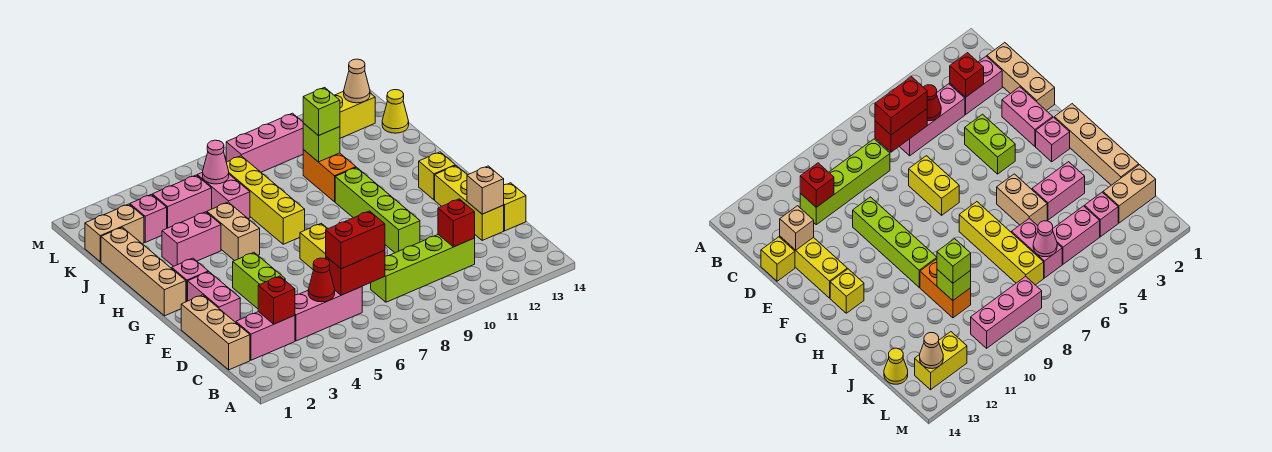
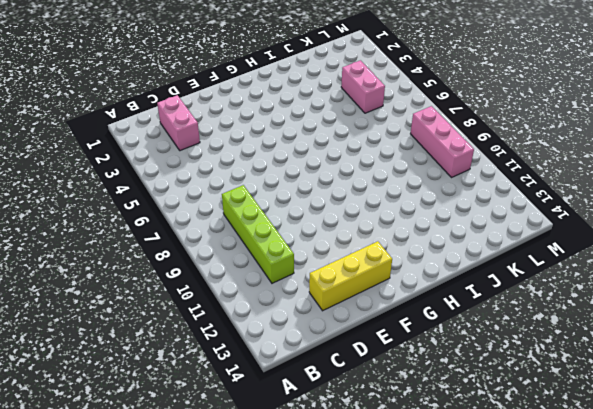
none -> tan brick C1:E1 level 1
none -> pink brick C4:C6 level 1
none -> yellow brick D14 level 1
none -> pink brick E2:F2 level 1

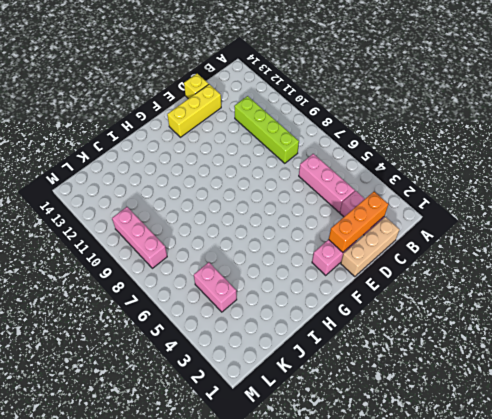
orange brick C2:E2 level 2 -> none
none -> lime brick E4:F4 level 1
none -> yellow brick E7:F7 level 1
none -> lime brick E10:H10 level 1
none -> tan brick G1:J1 level 1

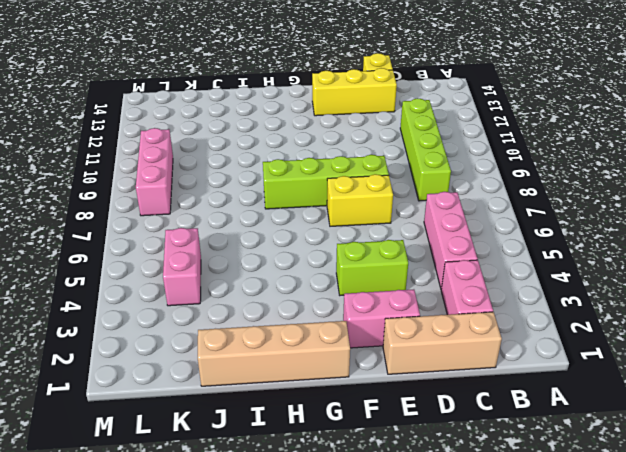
lime brick E8:H8 level 1 -> lime brick E10:H10 level 1
none -> pink brick G2 level 1
none -> yellow brick G13 level 1
none -> tan brick H5:I5 level 1
none -> yellow brick H7:K7 level 1

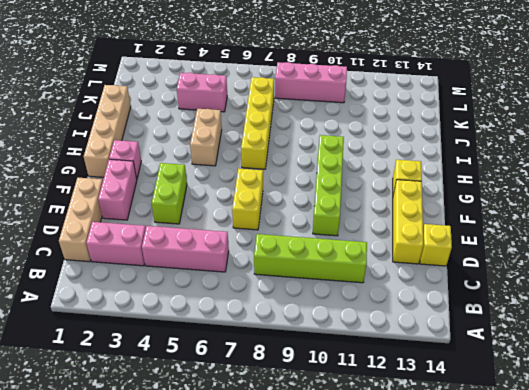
none -> pink brick I3:I4 level 1
none -> orange brick I10:J10 level 1
none -> pink brick J6:K6 level 1
none -> tan brick K1:K2 level 1

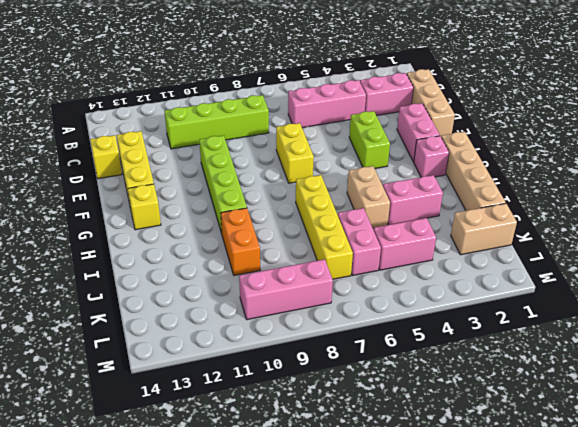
none -> pink brick K3 level 1
none -> yellow cone K14 level 1
none -> yellow brick L12:L13 level 1
none -> red brick C3 level 2

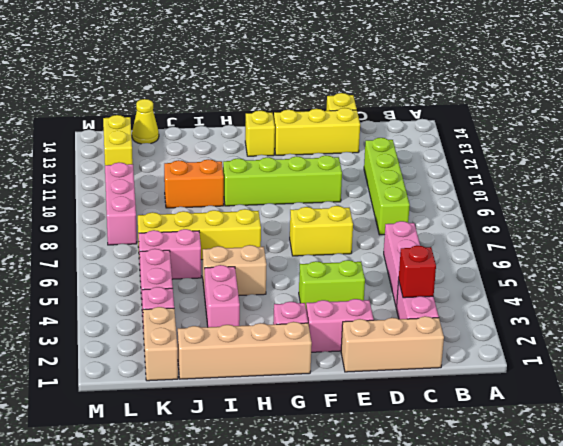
none -> red cone C5 level 2
none -> red brick C6:C7 level 2
none -> red brick C11 level 2
none -> tan brick D13 level 2

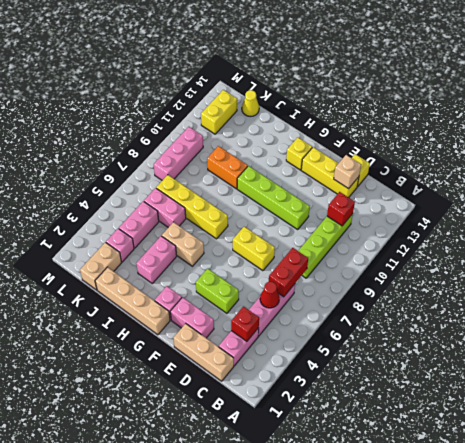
none -> lime brick J10 level 2
none -> pink cone K6 level 2
none -> tan cone L13 level 2
none -> red brick C6:C7 level 3

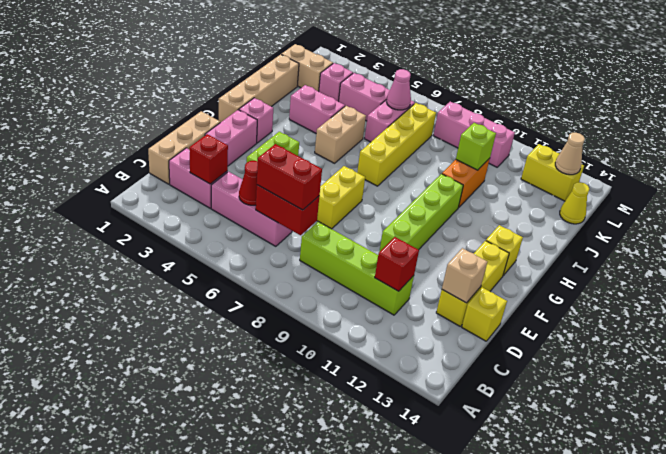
none -> lime brick J10 level 3

